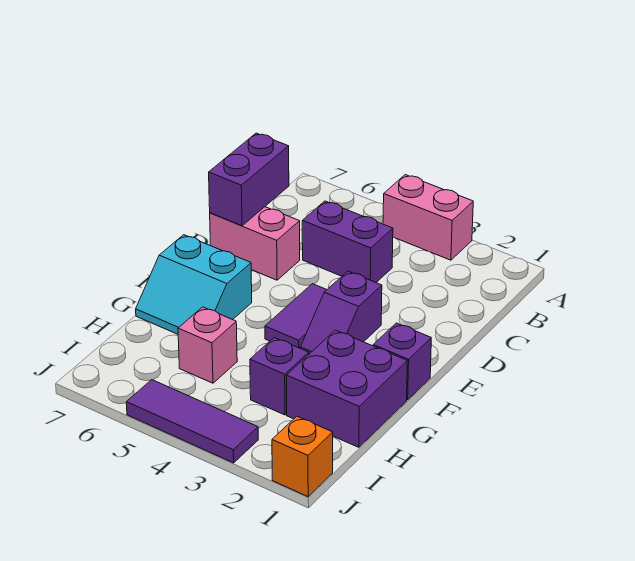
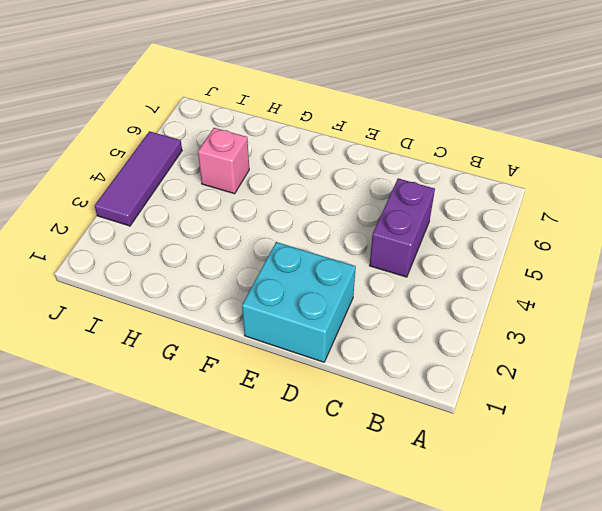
cyan brick D1:E2 level 1 -> none
none -> pink brick A3:A4 level 1
none -> pink brick D6:D7 level 1
none -> purple slope E3:F3 level 1 top E

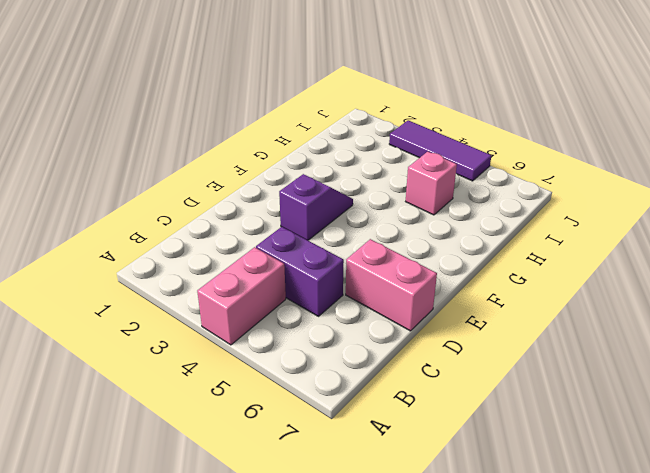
pink brick A4:B4 level 1 -> pink brick A3:A4 level 1
none -> purple tile E4:F4 level 1
none -> purple brick F1 level 1
none -> cyan slope F6:G7 level 1 top F

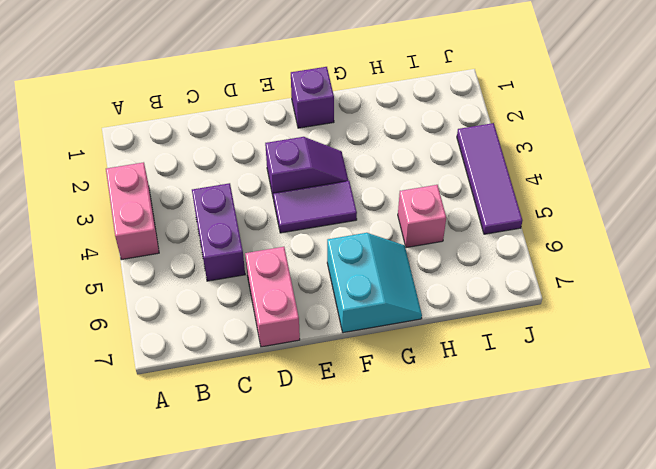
none -> purple brick G1:H2 level 1
none -> purple brick H3 level 1
none -> orange brick J1 level 1

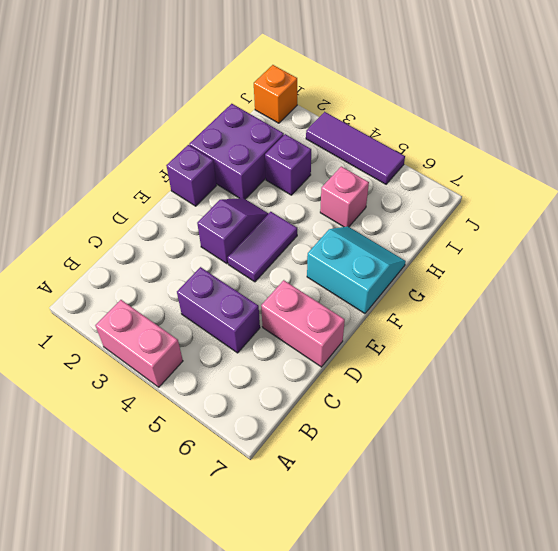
none -> purple brick C7:D7 level 2

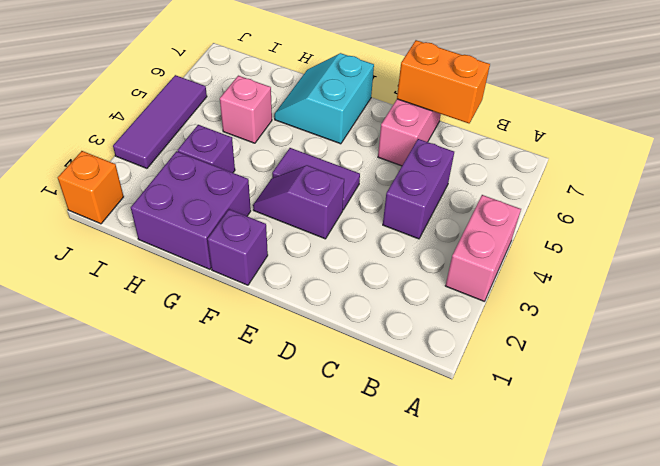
orange brick C7:D7 level 2 -> purple brick C7:D7 level 2

